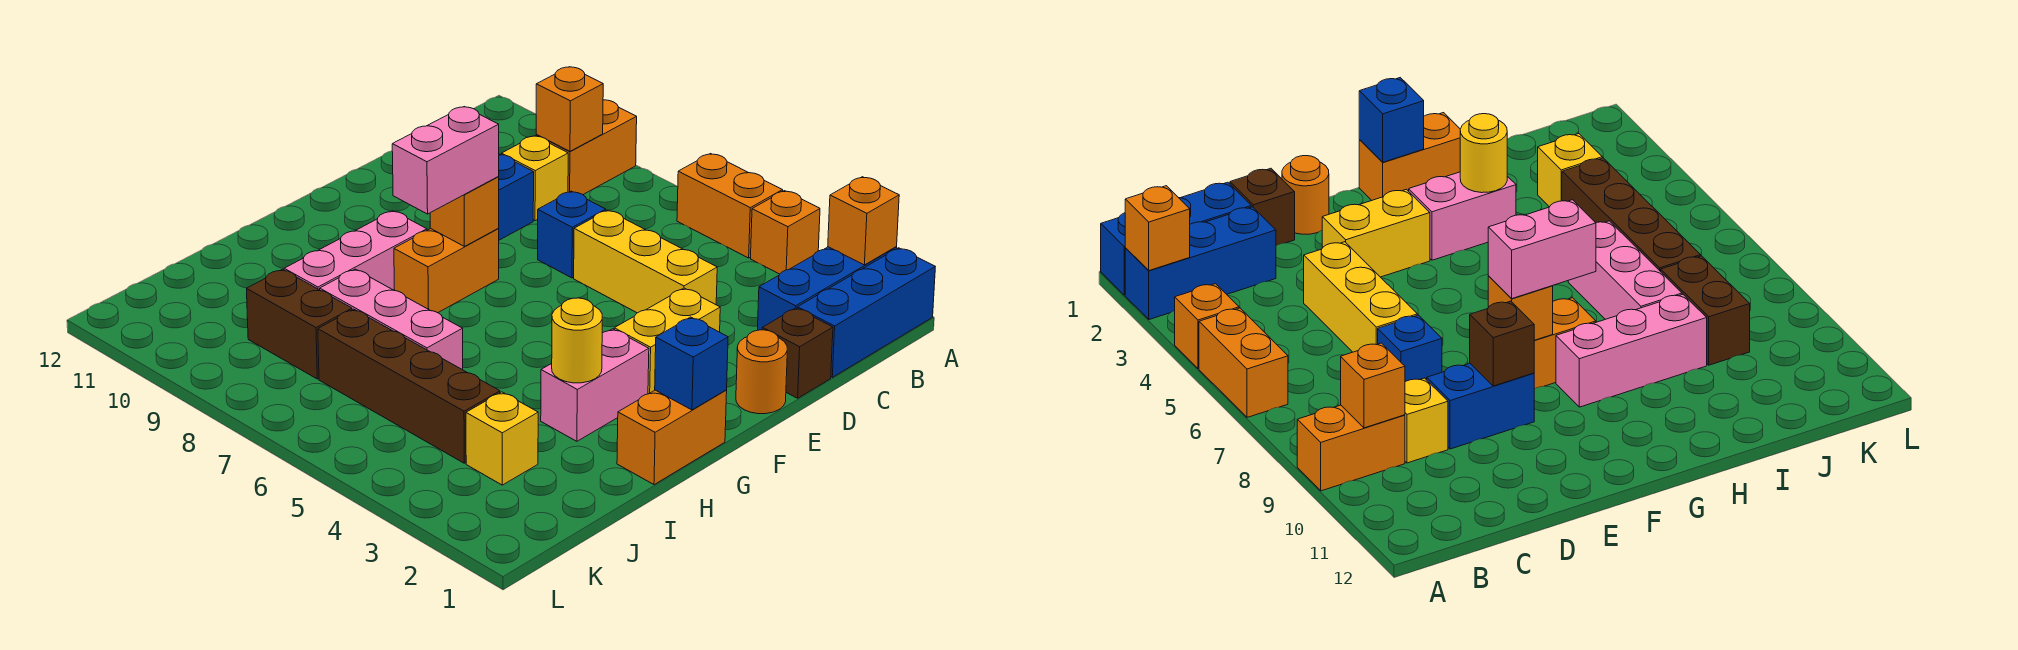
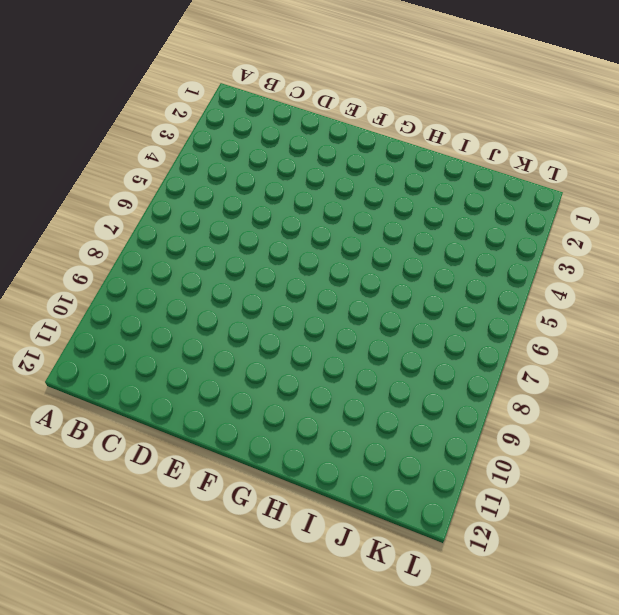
none -> blue brick A1:C1 level 1
none -> blue brick A2:C2 level 1
none -> orange brick A4 level 1

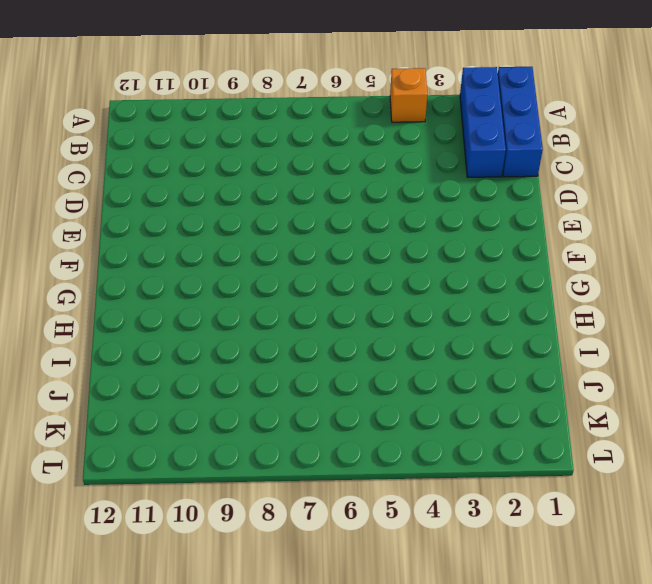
none -> orange brick A5:A6 level 1
none -> orange brick A9:B9 level 1
none -> yellow brick C9 level 1

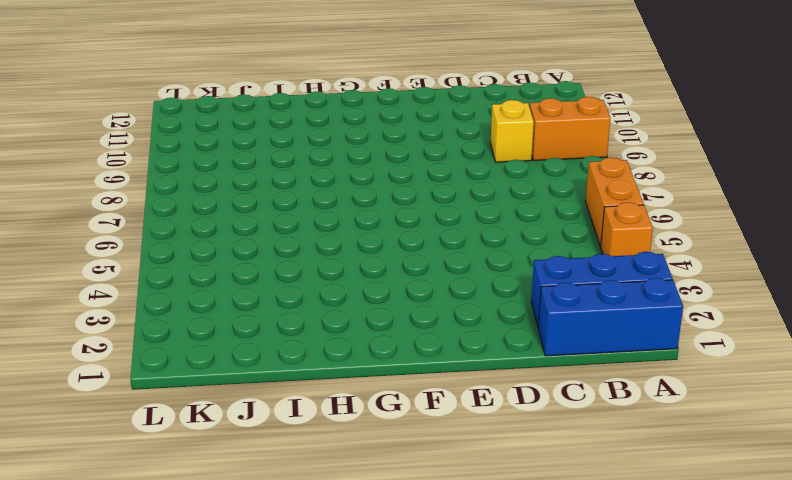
none -> brown brick D1 level 1
none -> yellow brick D4:D6 level 1
none -> blue brick D7 level 1

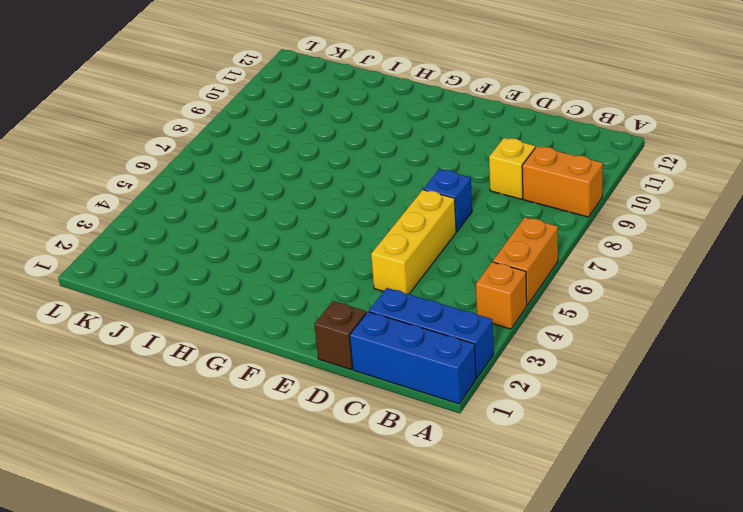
none -> blue brick D9:E9 level 1
none -> orange round brick E1 level 1
none -> yellow brick E3:F3 level 1

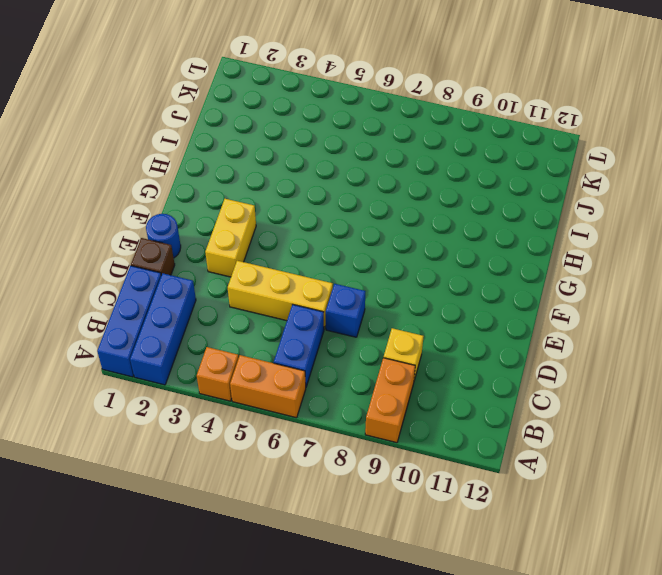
blue brick B6:C6 level 1 -> blue brick D9:E9 level 1
blue round brick E1 level 1 -> orange round brick E1 level 1
none -> orange brick F8:G8 level 1
none -> orange brick G1:H1 level 1
none -> pink brick G3:H3 level 1

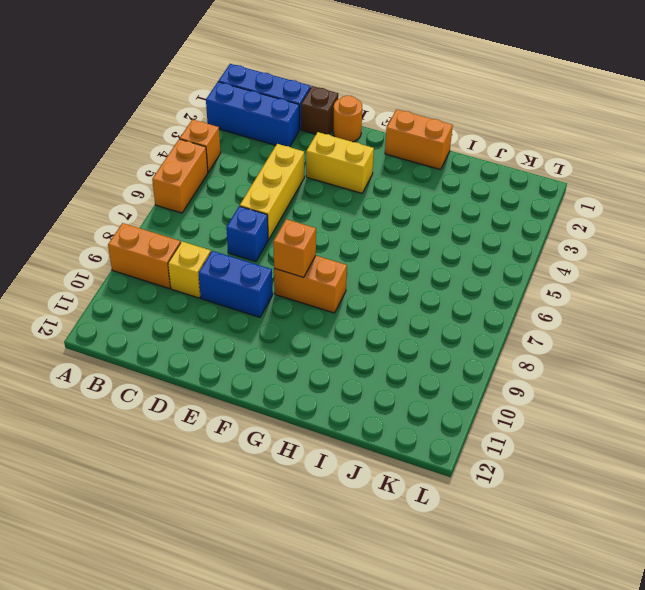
none -> pink brick G3:H3 level 1
none -> pink brick G9:I9 level 1
none -> pink brick I6:I8 level 1

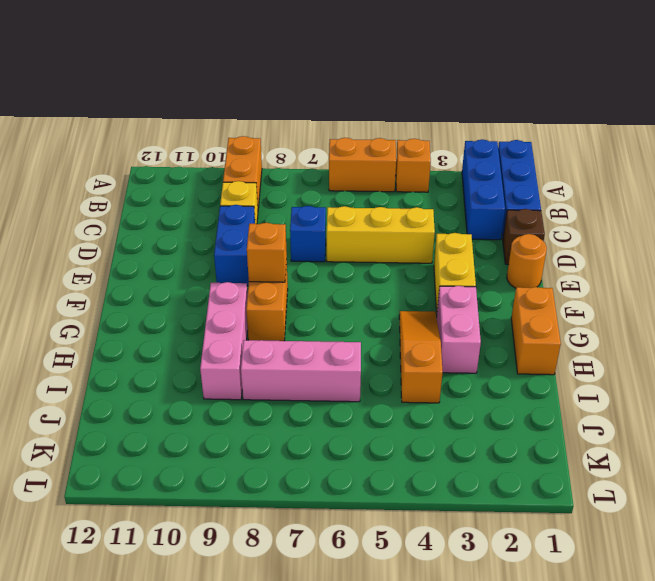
orange slope G4:I4 level 1 top I -> none
none -> yellow brick J3 level 1
none -> brown brick J4:J7 level 1
none -> brown brick J8:J9 level 1

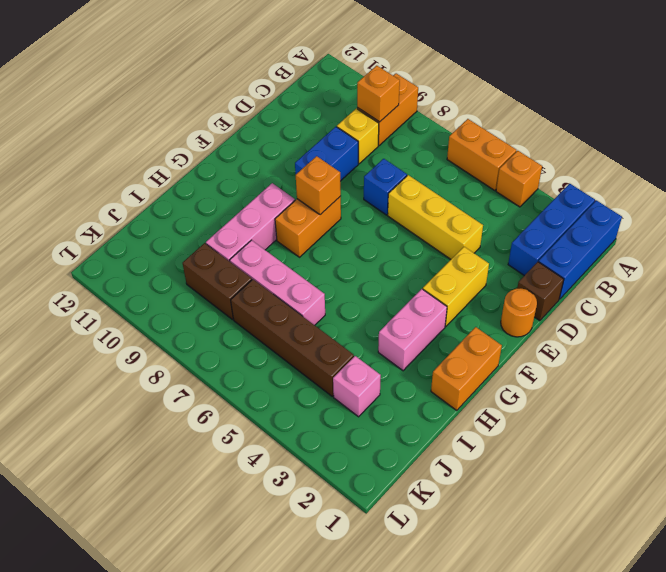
pink brick J3 level 1 -> yellow brick J3 level 1
none -> orange brick A2 level 2
none -> brown brick E9 level 2
none -> blue brick G1 level 2

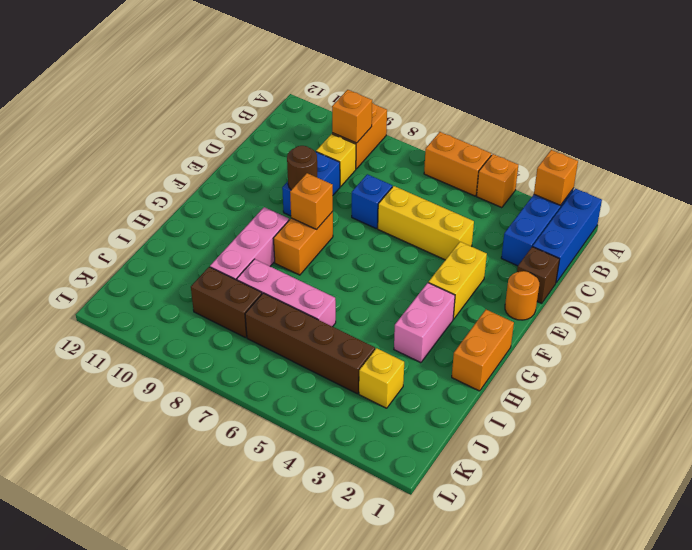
brown round brick E9 level 2 -> brown brick E9 level 2
none -> blue brick G1 level 2
none -> yellow round brick H3 level 2
none -> pink brick F8:G8 level 3

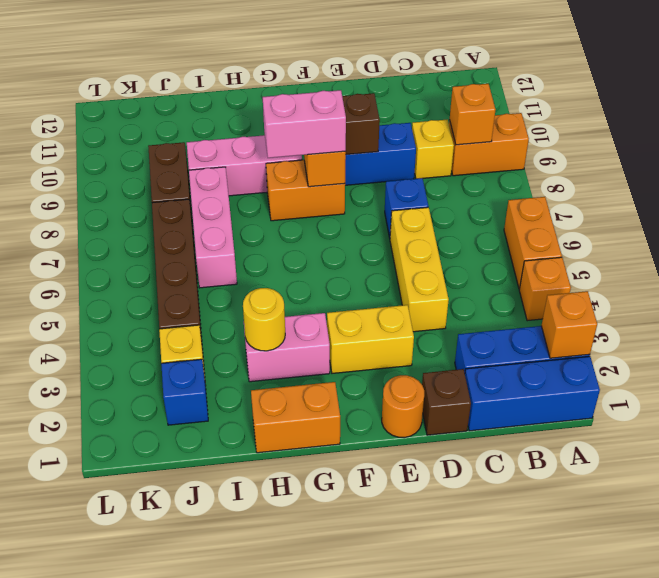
blue brick J2 level 1 -> blue brick G1 level 2

